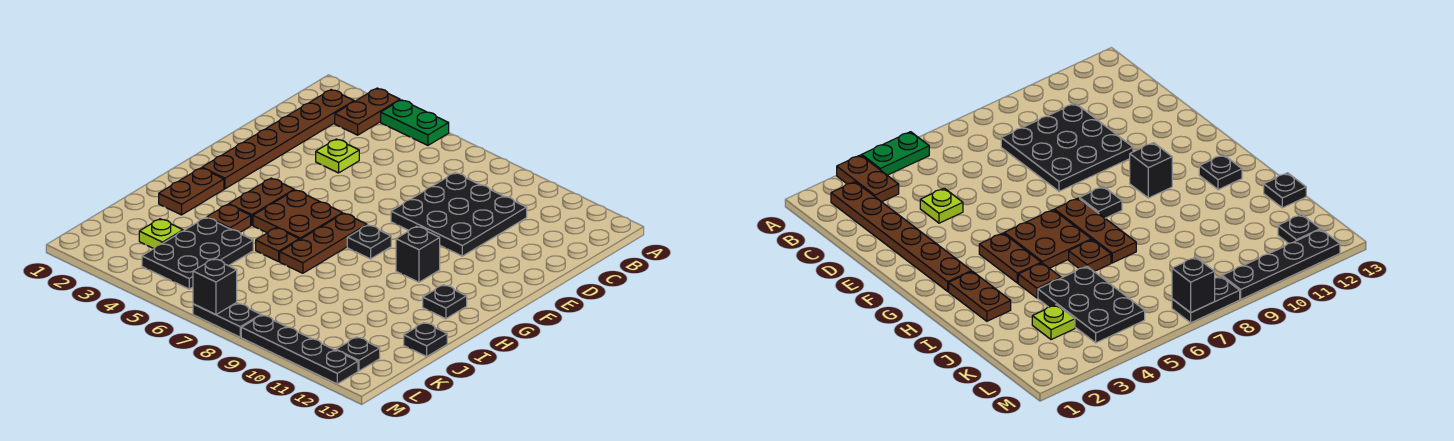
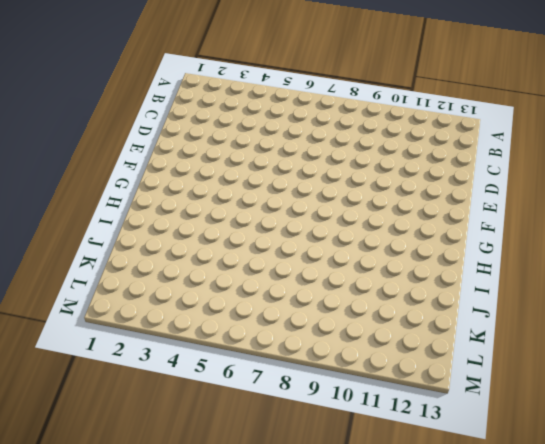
none -> brown plate A3:B3 level 1
none -> green plate A4:A5 level 1
none -> brown plate B2:G2 level 1

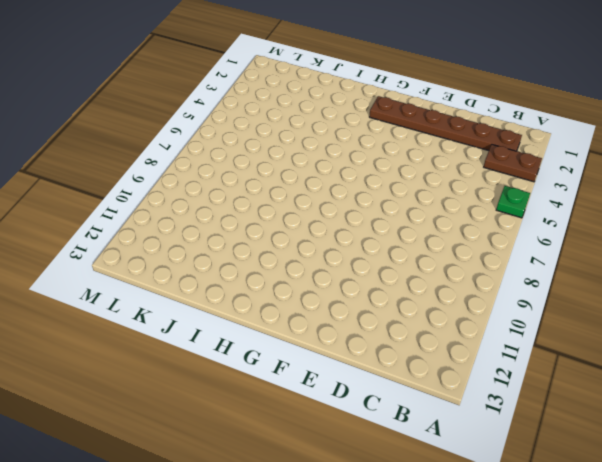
green plate A5 level 1 -> green plate A4:A5 level 1
none -> black plate C8:E10 level 1
none -> lime plate D4 level 1
none -> brown plate G4:H4 level 1

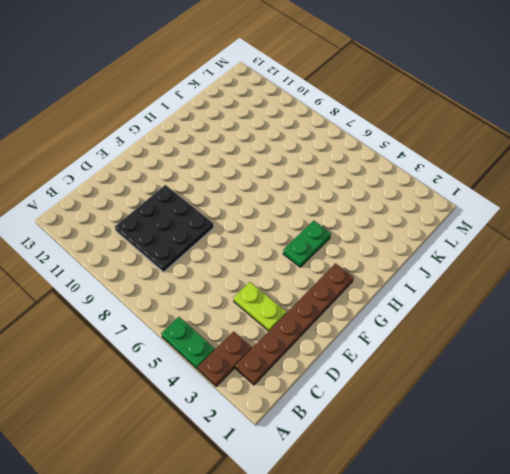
lime plate D3:D4 level 1 -> lime plate D4 level 1
green plate G4:H4 level 1 -> brown plate G4:H4 level 1
none -> brown plate G5:H6 level 1
none -> brown plate G7:I7 level 1
none -> black plate G8 level 1

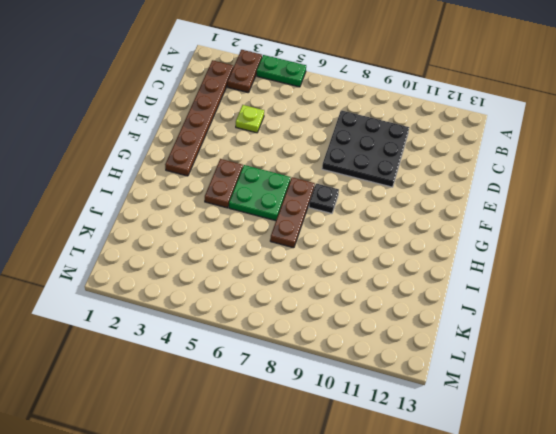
green plate G5:H6 level 1 -> brown plate G5:H6 level 1
none -> black brick G10 level 1
none -> brown plate H2:I2 level 1
none -> black plate H12 level 1

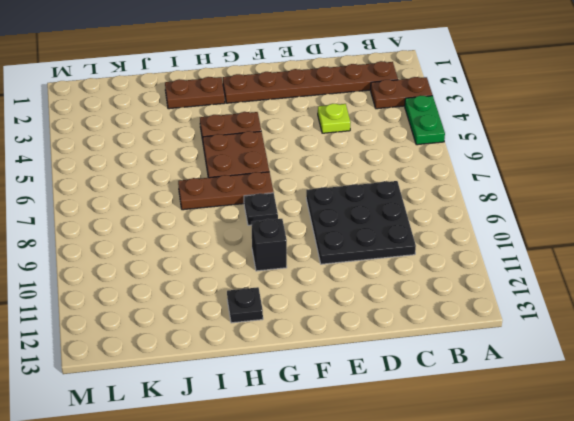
none -> brown plate I4 level 1
none -> brown plate I6 level 1
none -> black plate J4:L5 level 1

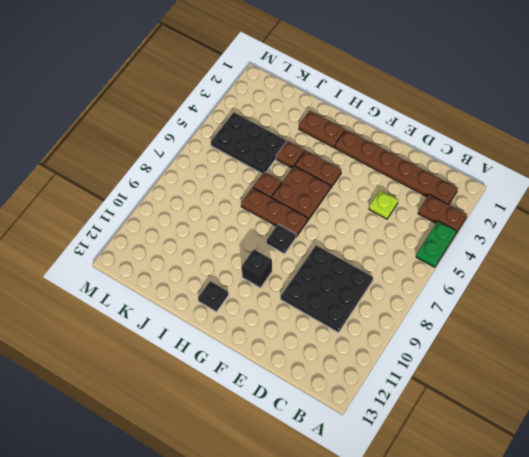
none -> black plate J13 level 1
none -> lime plate K3 level 1
none -> black plate L12 level 1

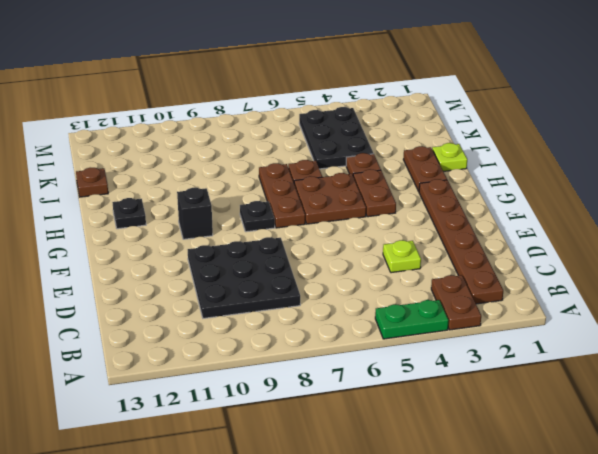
lime plate I1 level 1 -> lime plate K3 level 1
brown plate J13 level 1 -> black plate J13 level 1
none -> black plate L12 level 1
none -> black plate M7:M8 level 1
none -> black plate M9:M12 level 1

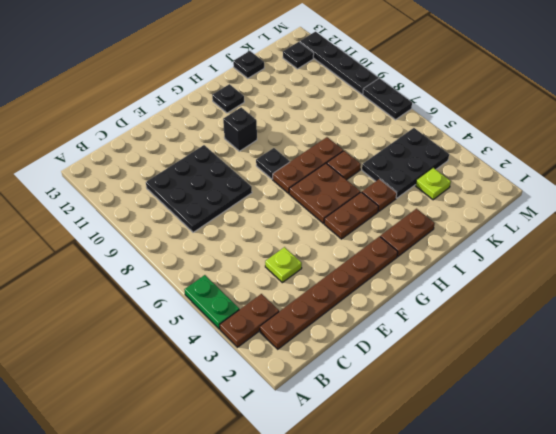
none -> black brick M7 level 2

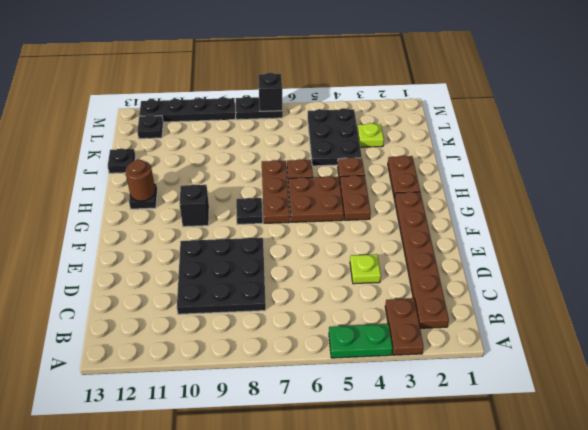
brown round brick H12 level 2 -> none

